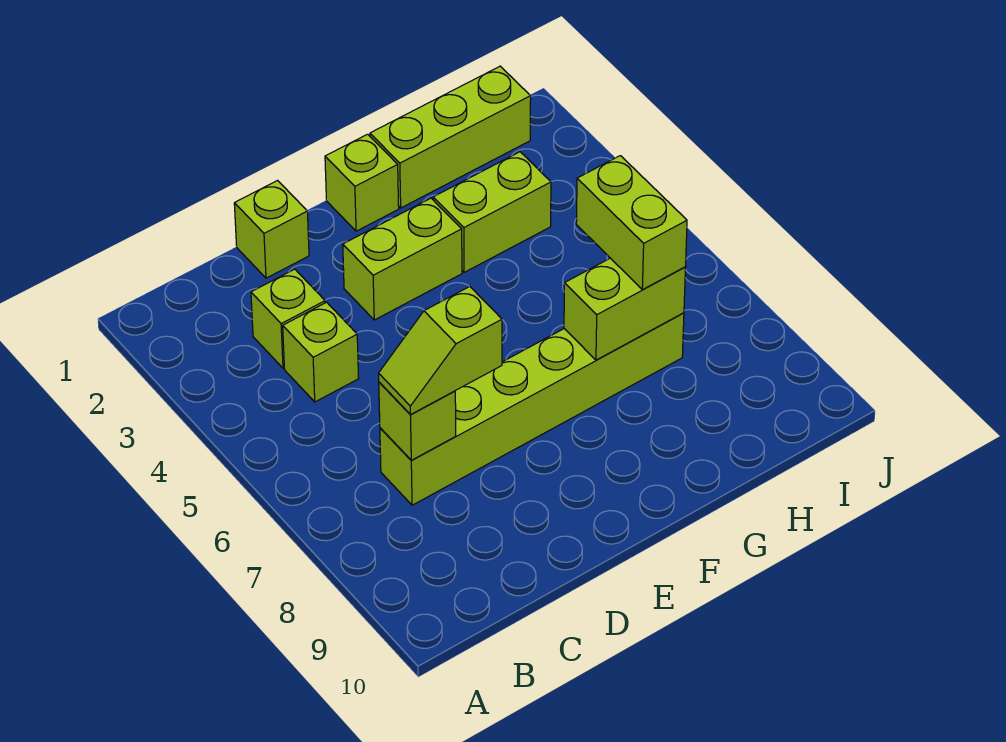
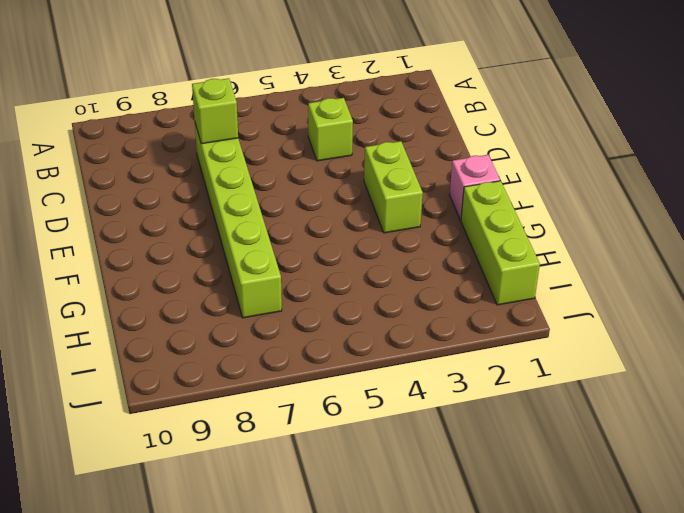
pink brick F1 level 1 -> lime brick F1 level 1
none -> lime brick C3 level 1
none -> lime brick D1 level 1
none -> lime brick G3:H3 level 1

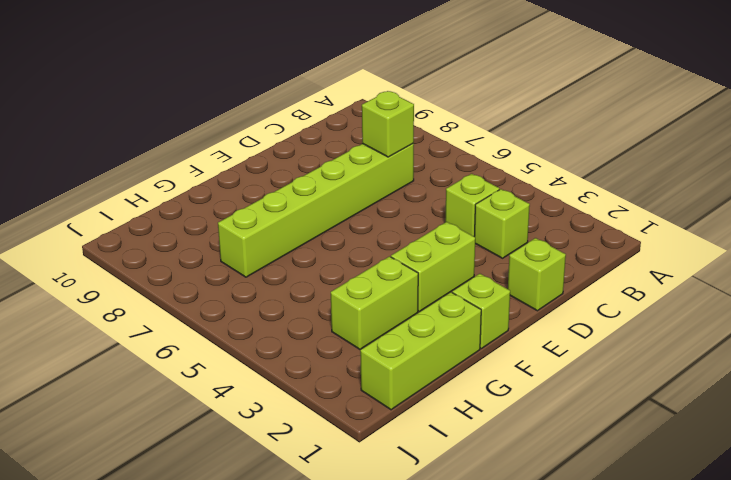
none -> lime brick G7:H7 level 2
none -> lime slope C7:D7 level 3 top D
none -> lime brick H6:H7 level 3

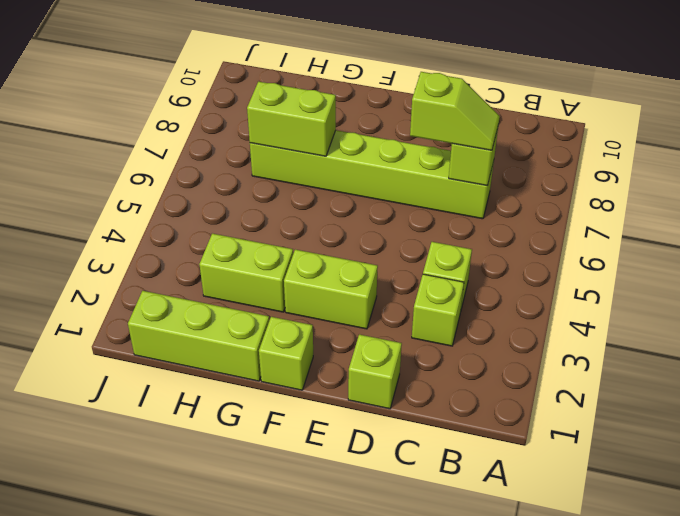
none -> lime brick H6:H7 level 3

